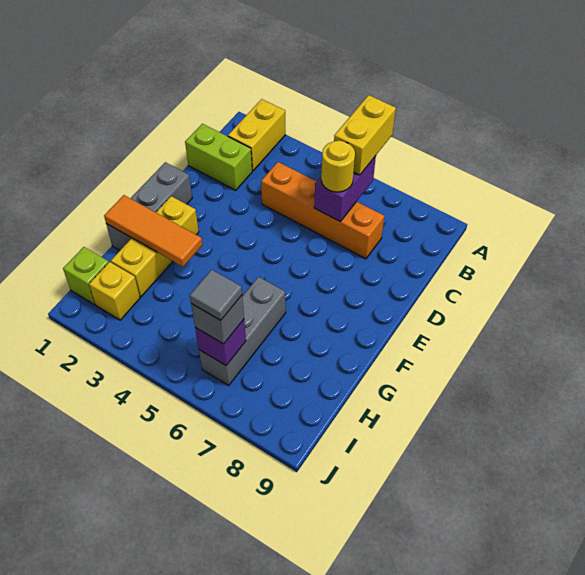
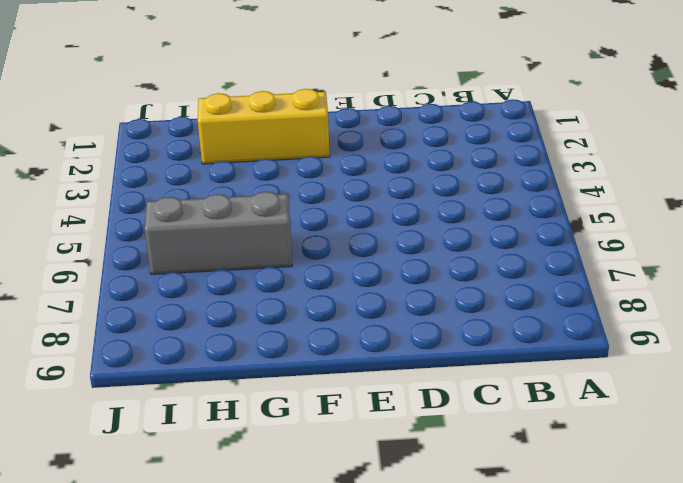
none -> yellow brick A2:B2 level 1
none -> lime brick C1:C2 level 1
none -> orange brick C4:C7 level 1

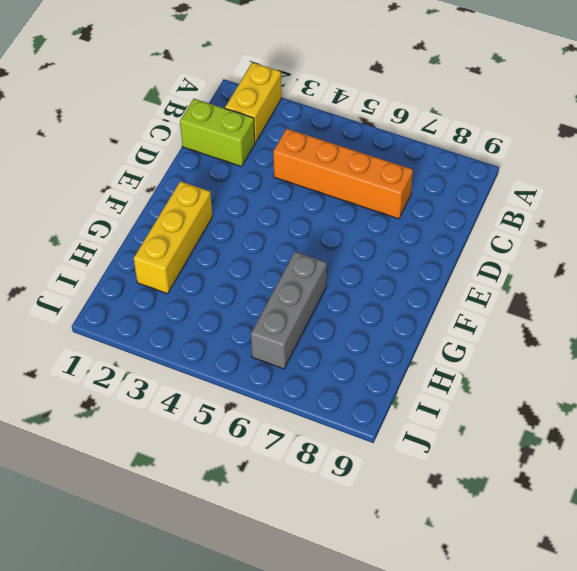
none -> grey brick E1:G1 level 1
none -> lime brick I1 level 1
none -> yellow brick I2 level 1

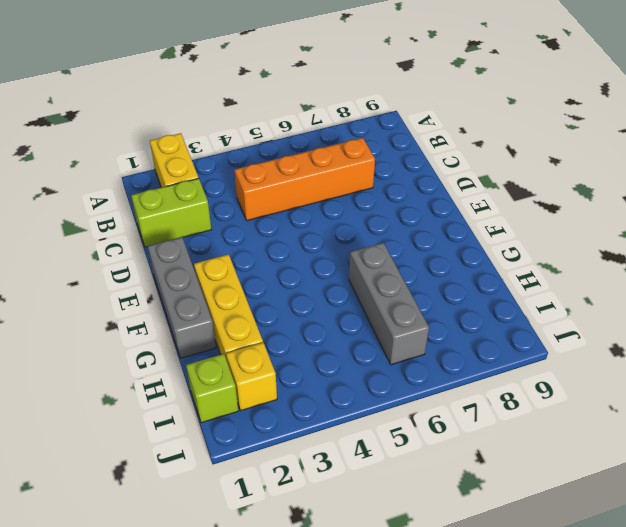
none -> purple brick B6:C6 level 2
none -> orange tile G1:G3 level 2
none -> purple brick I6 level 2

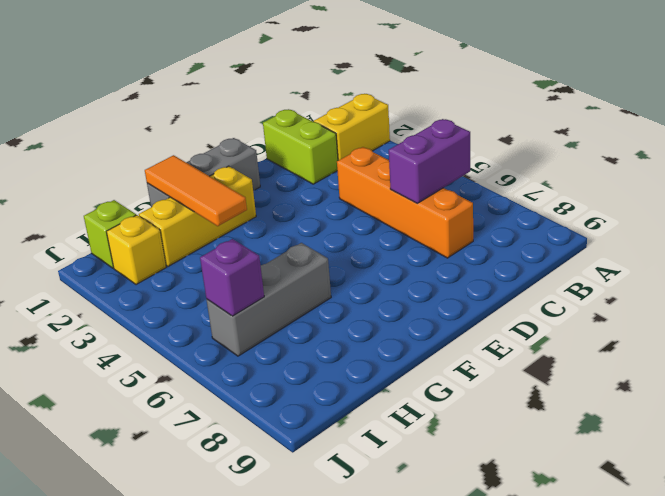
none -> yellow brick A6:B6 level 3
none -> yellow round brick C6 level 3
none -> grey brick I6 level 3

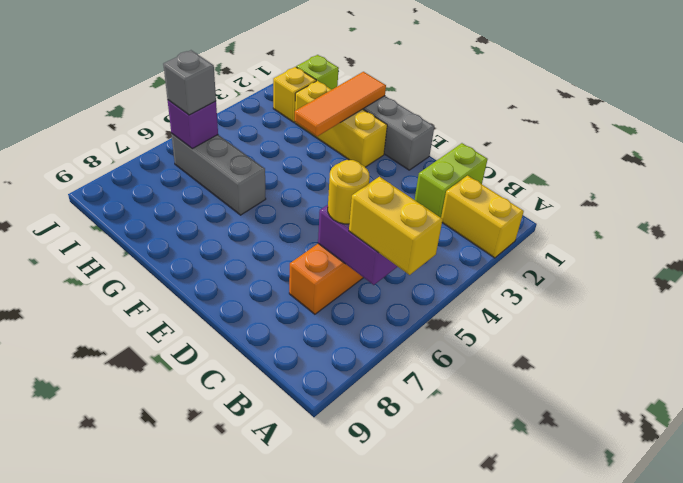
none -> grey tile I6 level 4

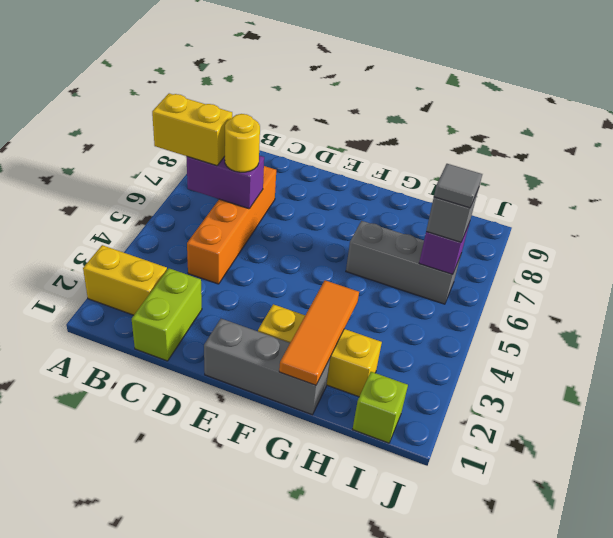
none -> yellow brick I2 level 1

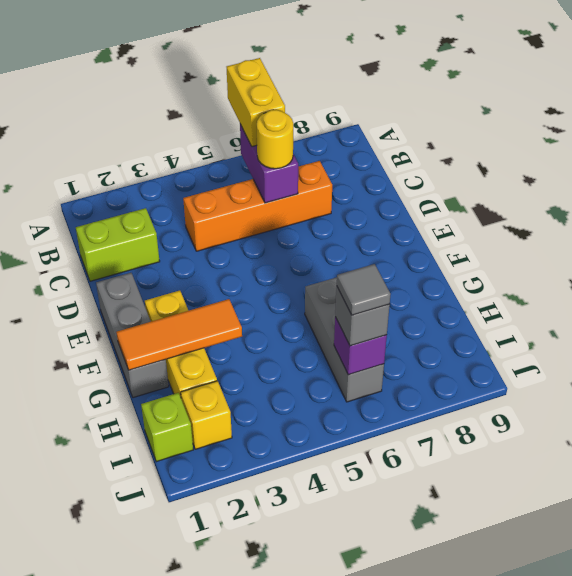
none -> yellow brick A2:B2 level 1

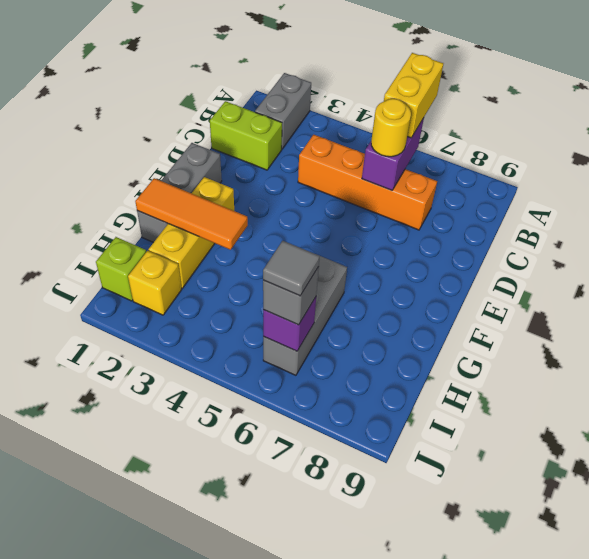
grey brick A2:B2 level 1 -> yellow brick A2:B2 level 1

